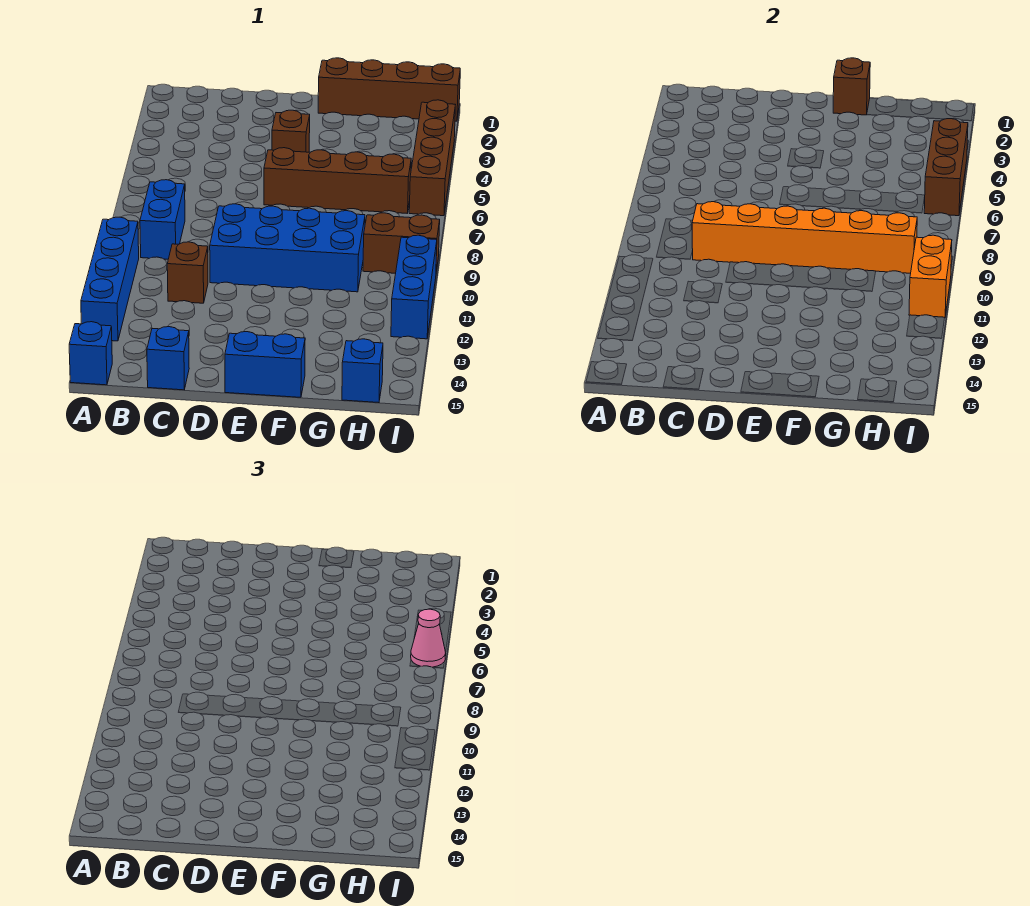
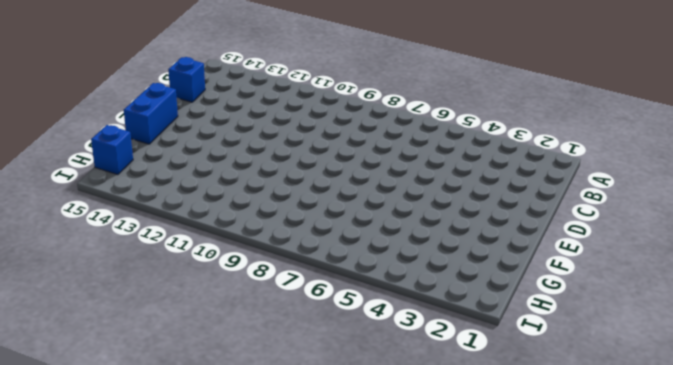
none -> blue brick A10:A13 level 1
none -> blue brick A15 level 1
none -> blue brick B8:B9 level 1

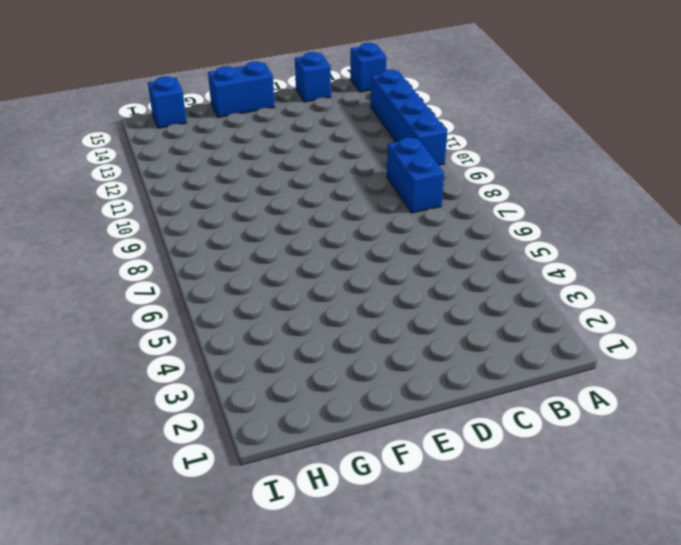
none -> brown brick C11 level 1
none -> blue brick D9:G10 level 1
none -> brown brick E4 level 1

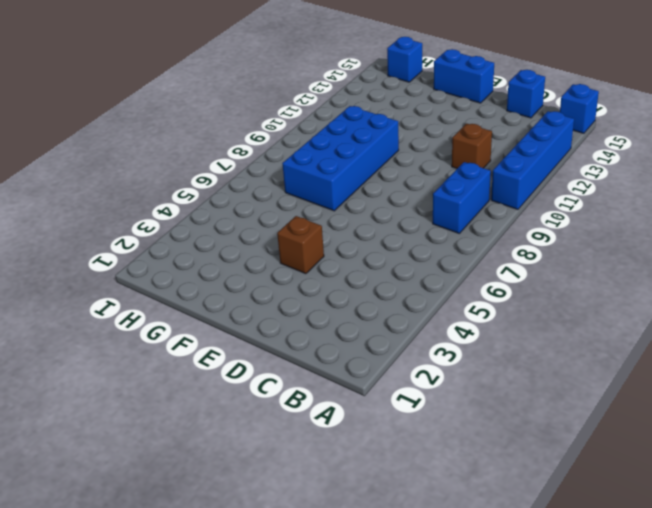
blue brick F7:G10 level 1 -> blue brick D9:G10 level 1
none -> brown brick E6:H6 level 1
none -> brown brick F1:I1 level 1
none -> brown brick H9:I9 level 1

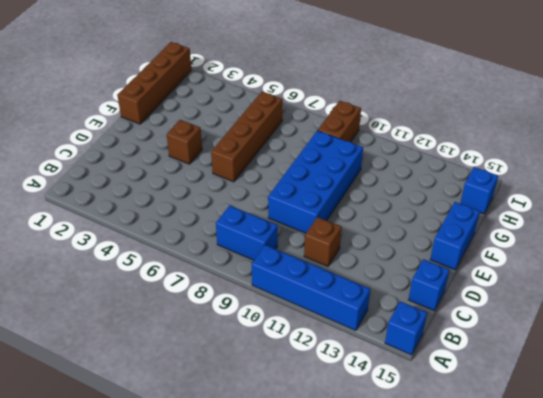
none -> brown brick I3:I6 level 1
none -> blue brick I10:I12 level 1
none -> orange brick C9:H9 level 2

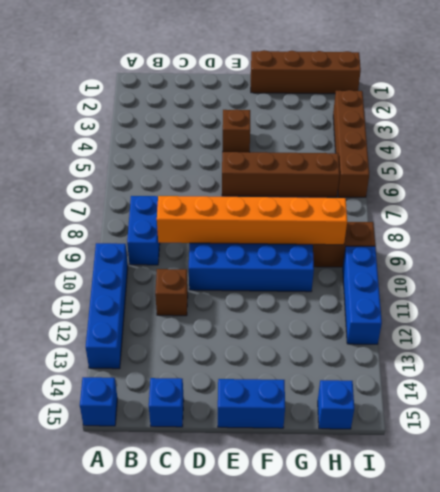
none -> brown brick F1 level 2
none -> brown brick I4:I6 level 2
none -> orange brick I10:I11 level 2

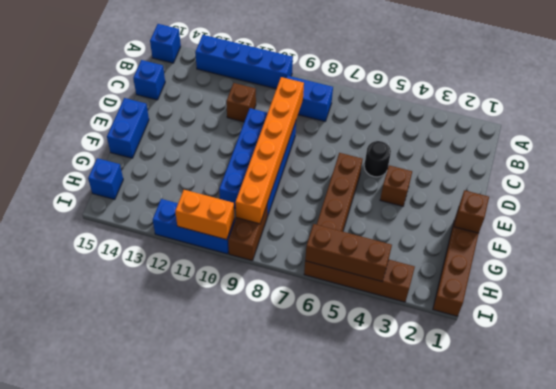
black round brick D5 level 1 -> none
none -> pink cone I6 level 3

